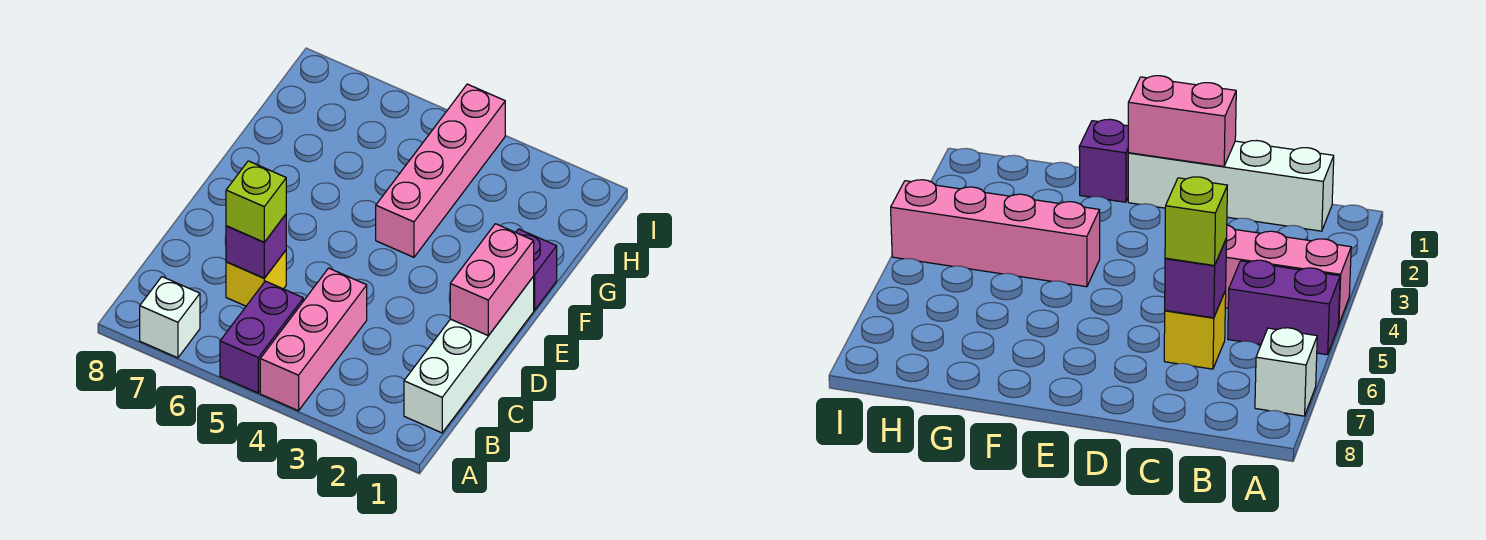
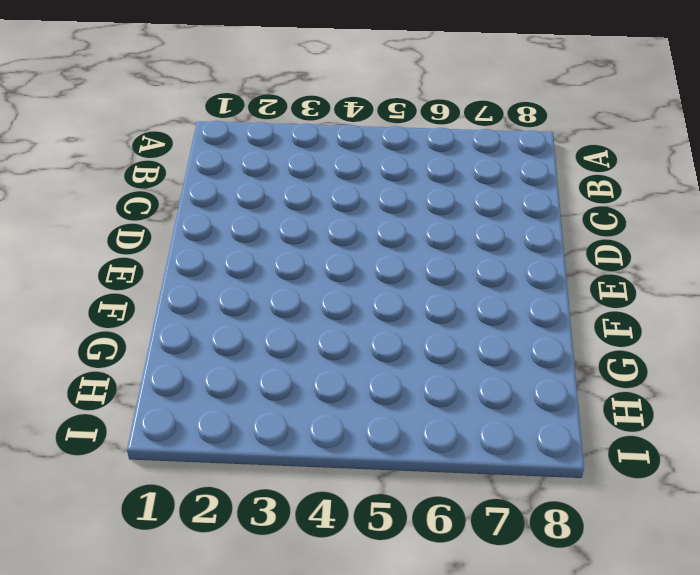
none -> pink brick A4:C4 level 1
none -> purple brick A5:B5 level 1

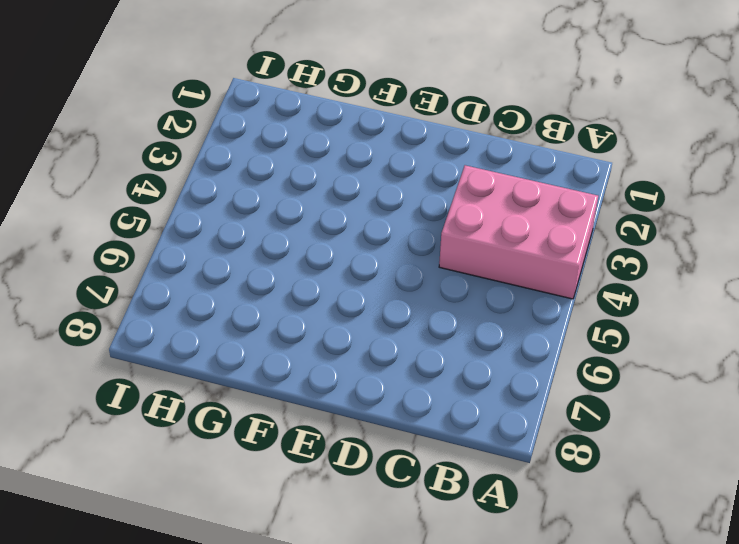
pink brick A3:C4 level 1 -> pink brick A4:C4 level 1
none -> purple brick A5:B5 level 1
none -> white brick A7 level 1

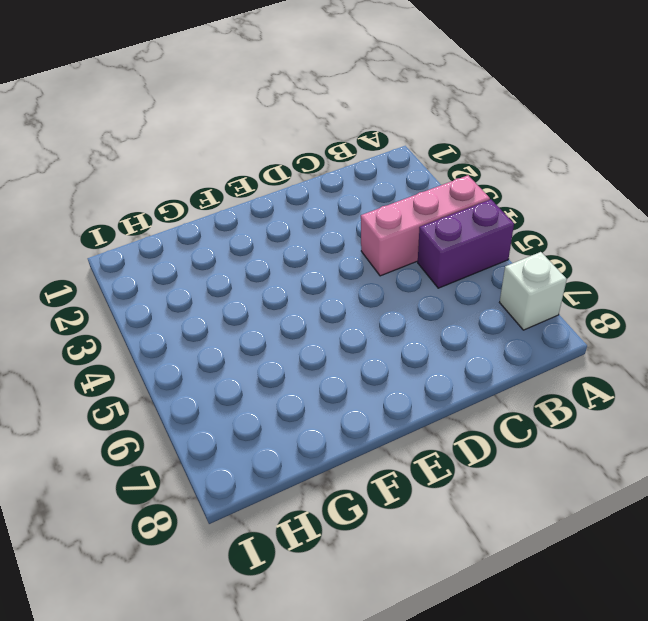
none -> white brick B1:E1 level 1
none -> yellow brick C6 level 1

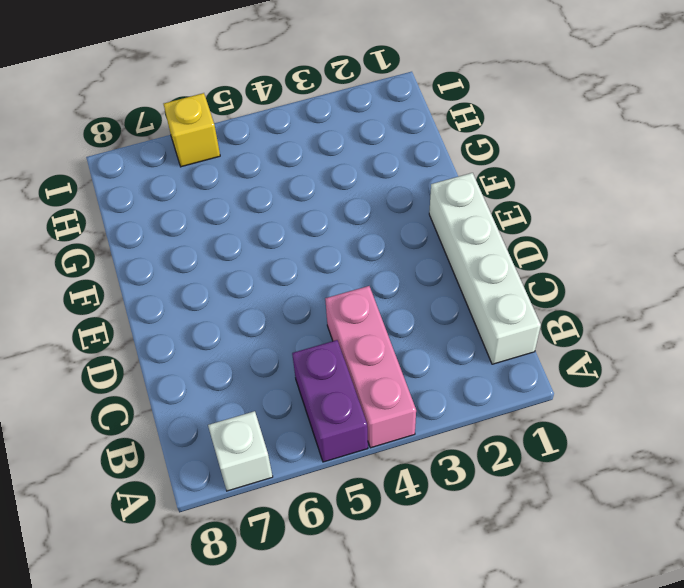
yellow brick I6 level 1 -> yellow brick C6 level 1
none -> purple brick F1 level 1
none -> pink brick F4:I4 level 1

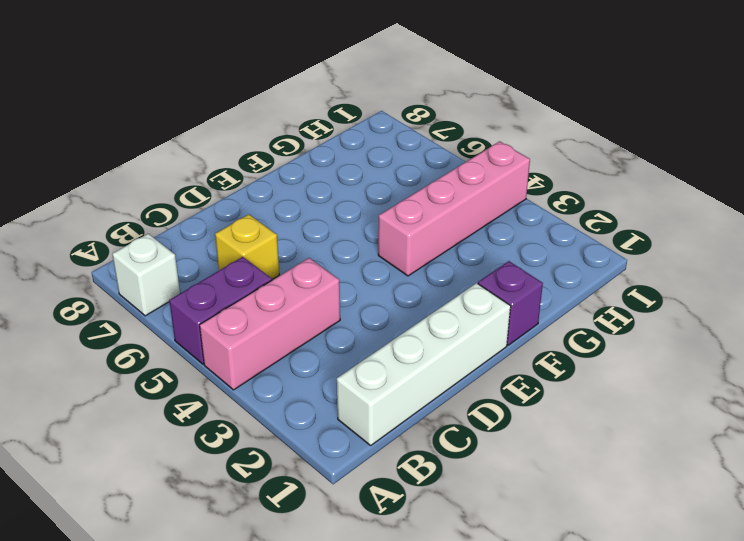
none -> purple brick C6 level 2
none -> pink brick D1:E1 level 2

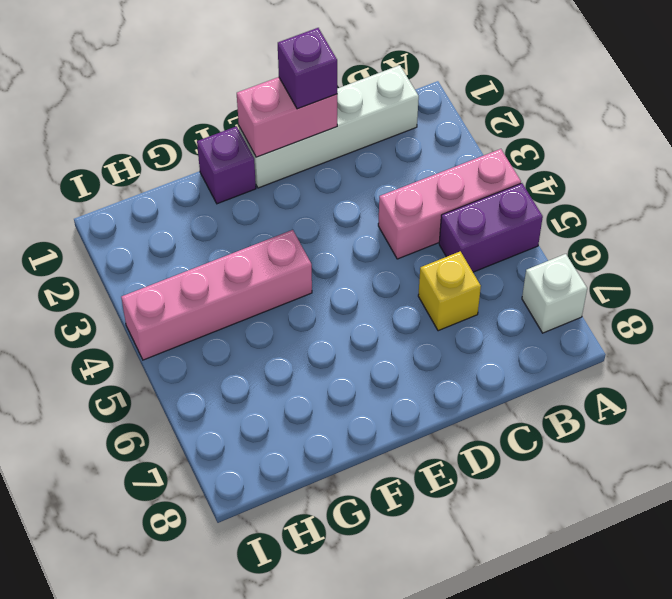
purple brick D1 level 3 -> purple brick C6 level 2
none -> lime brick C6 level 3

